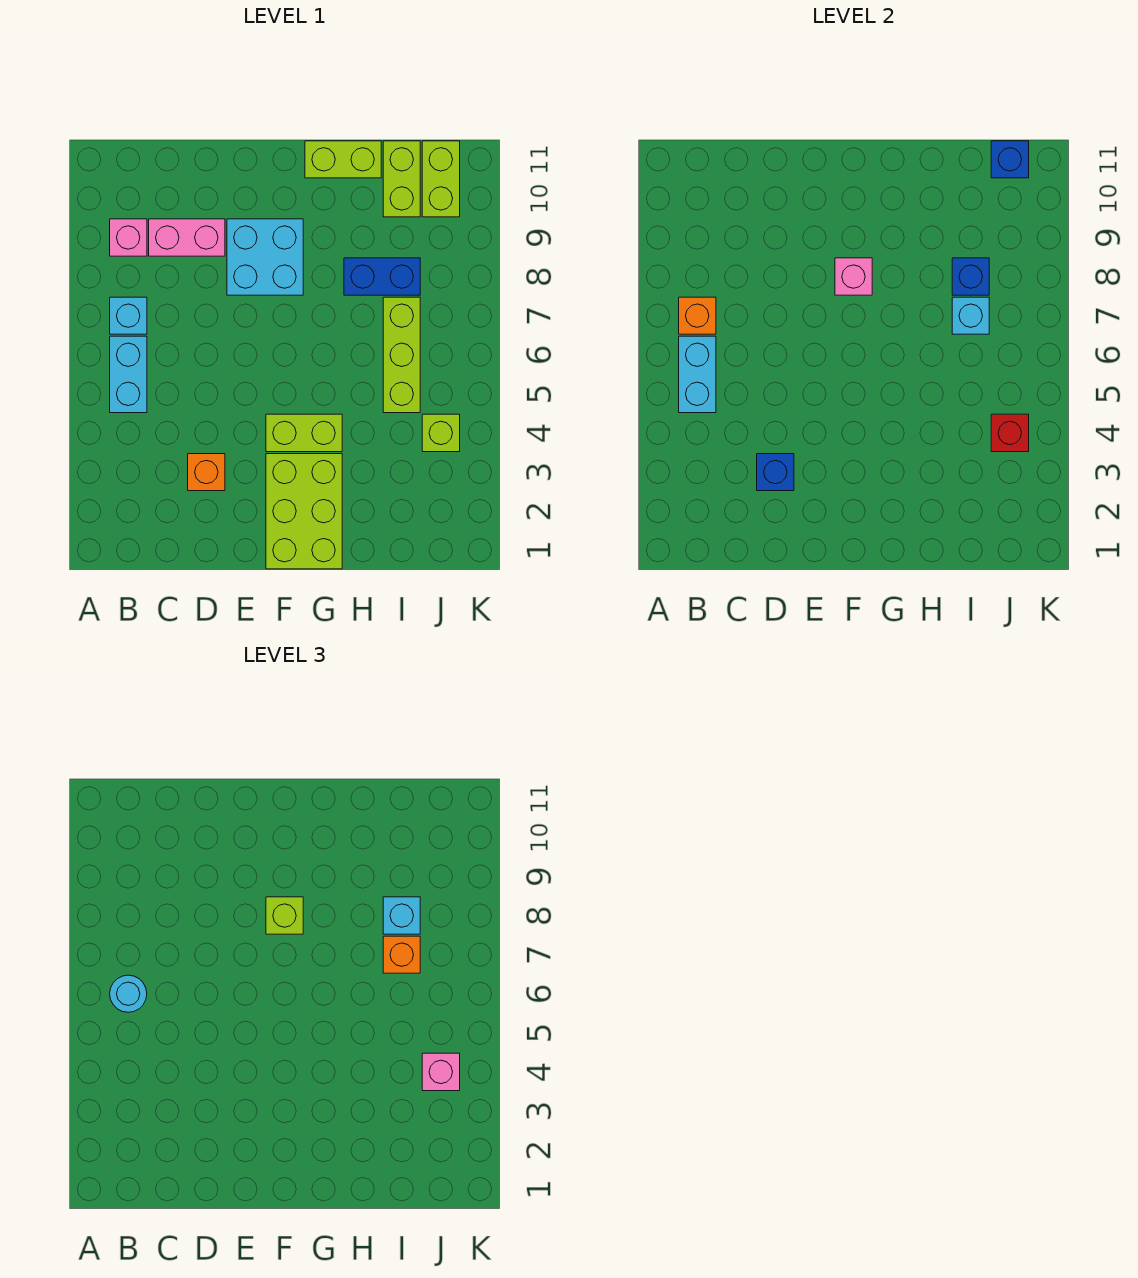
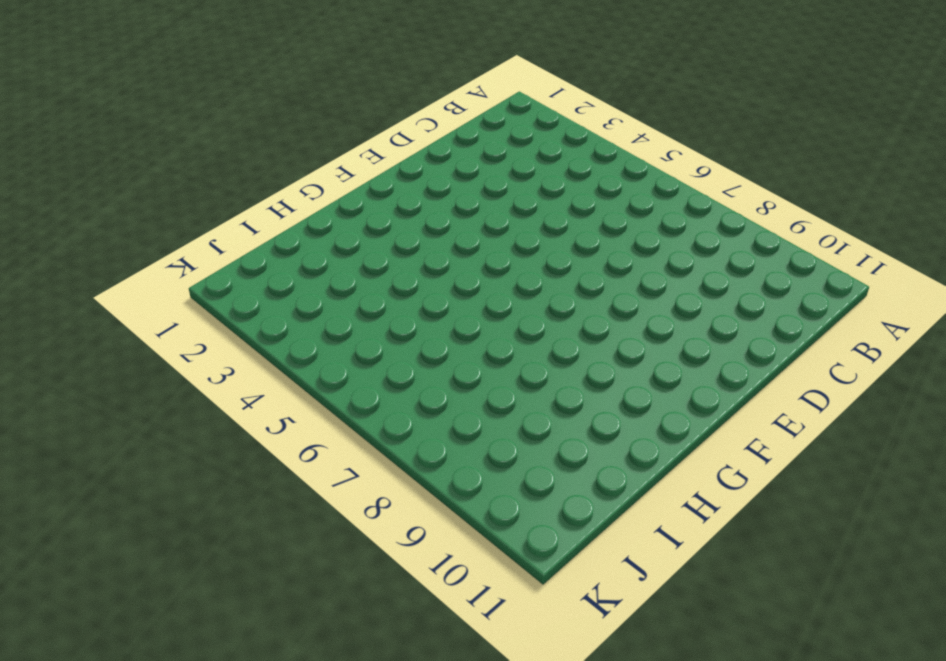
none -> cyan brick B5:B6 level 1
none -> cyan brick B7 level 1
none -> pink brick B9 level 1

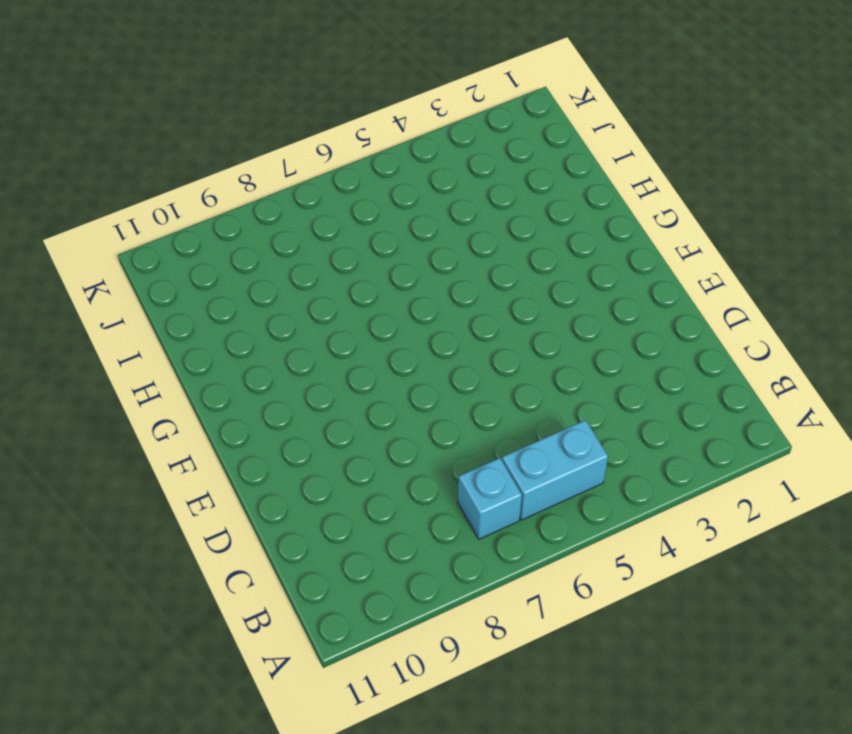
none -> pink brick B9 level 1
none -> pink brick C9:D9 level 1
none -> orange brick D3 level 1

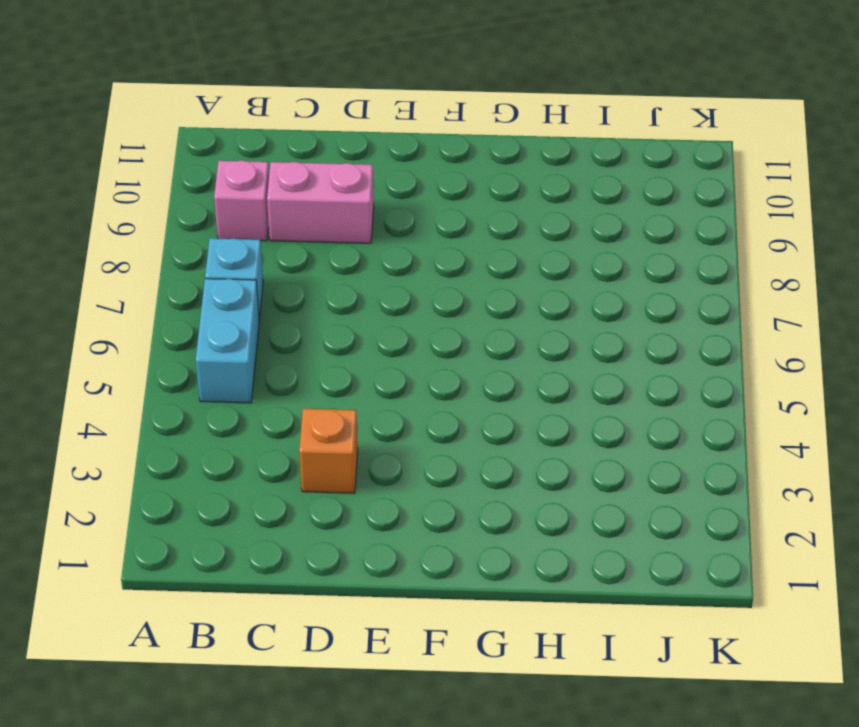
none -> cyan brick E8:F9 level 1
none -> lime brick F1:G3 level 1
none -> lime brick F4:G4 level 1

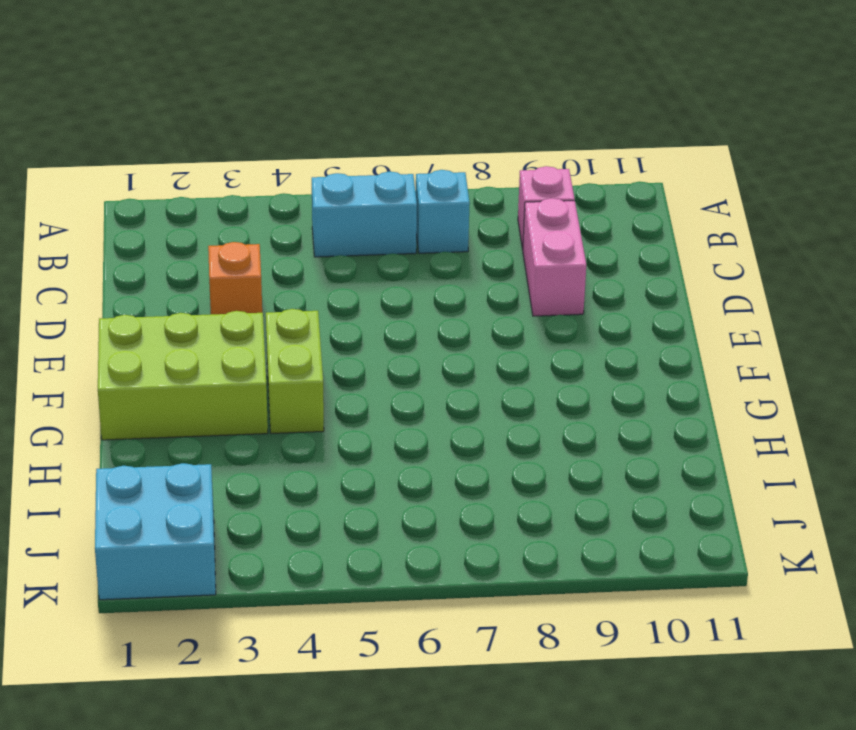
cyan brick J1:K2 level 1 -> cyan brick E8:F9 level 1
none -> lime brick G11:H11 level 1
none -> blue brick H8:I8 level 1
none -> lime brick I5:I7 level 1

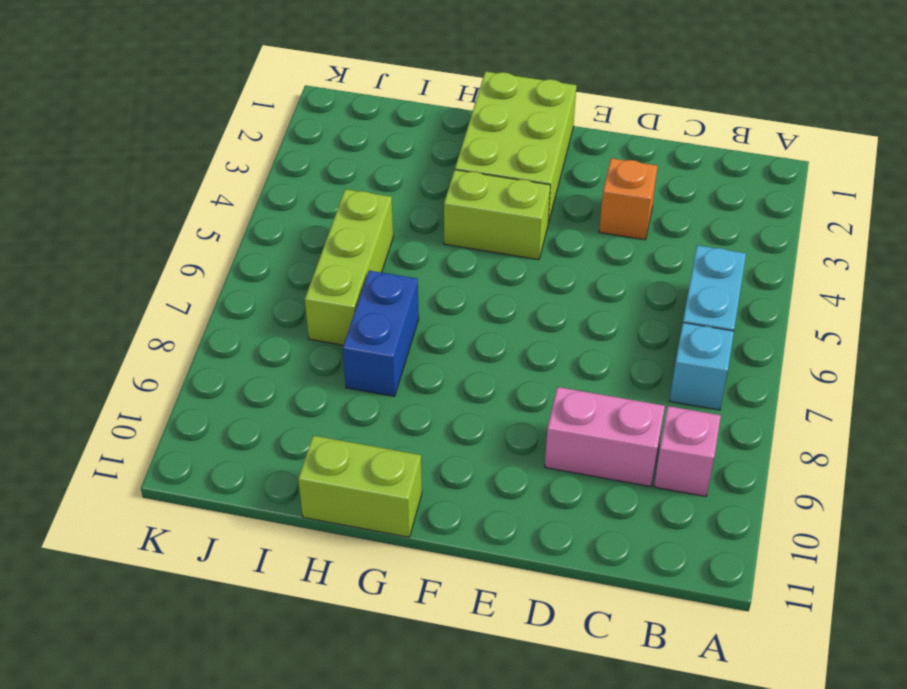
blue brick H7:H8 level 1 -> blue brick H8:I8 level 1
none -> cyan brick E8:F9 level 1
none -> lime brick I10:I11 level 1
none -> lime brick J4 level 1

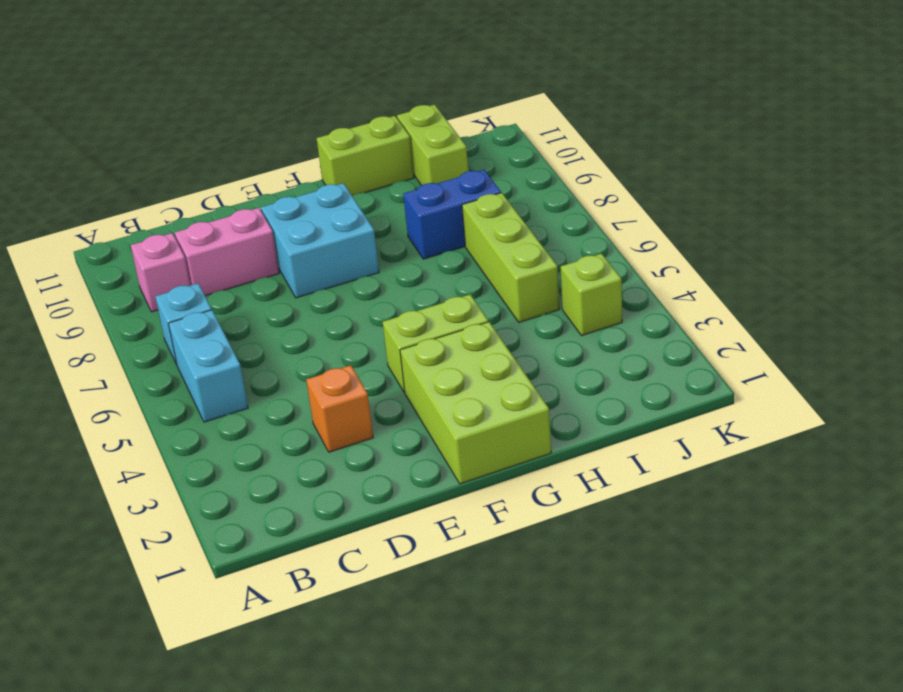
none -> lime brick J10:J11 level 1
none -> cyan brick B5:B6 level 2
none -> orange brick B7 level 2

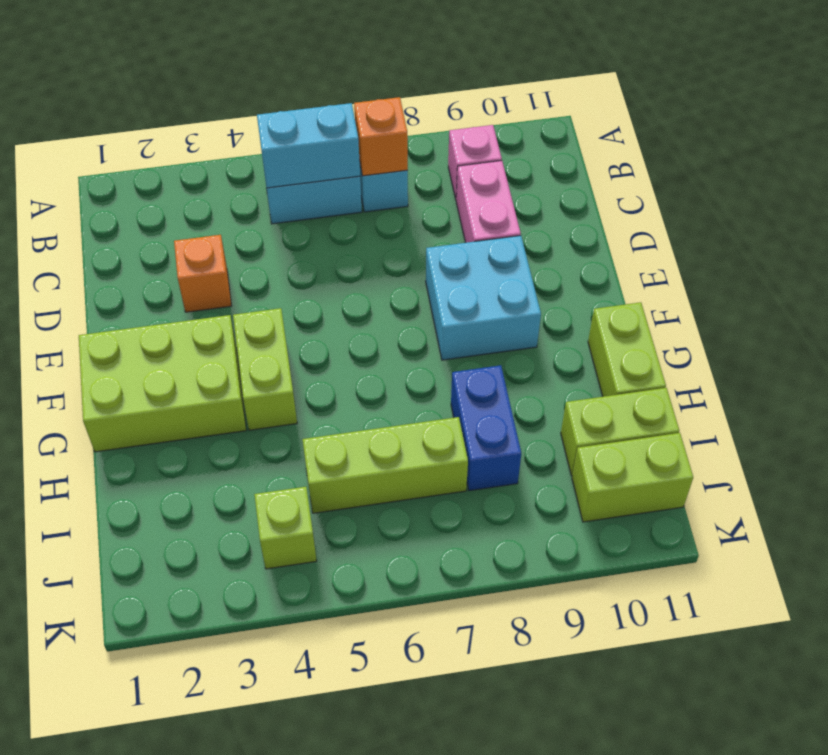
none -> blue brick D3 level 2
none -> pink brick F8 level 2
none -> cyan brick I7 level 2

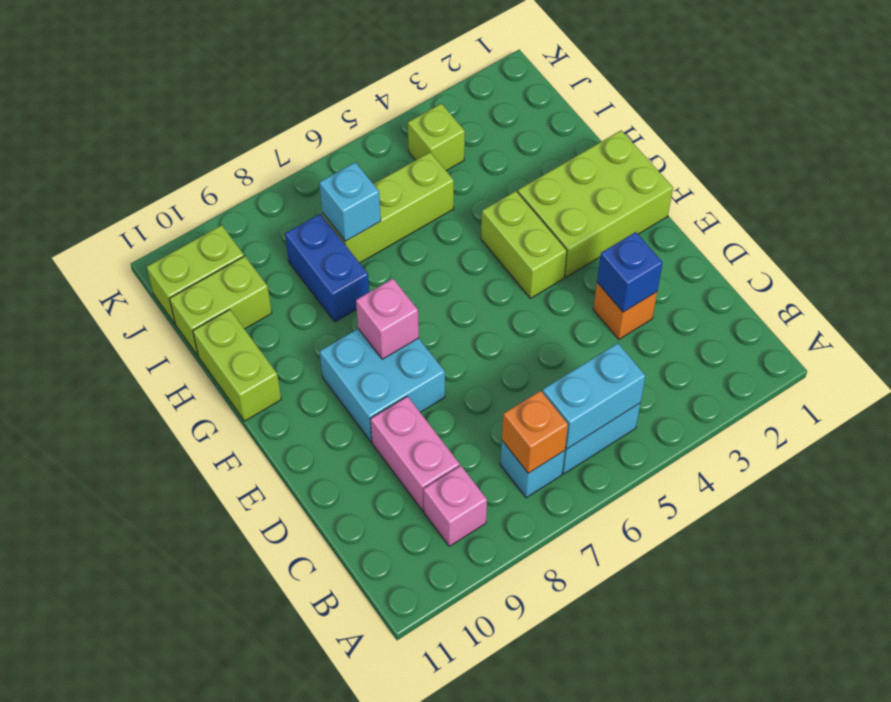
none -> blue brick I8 level 2
none -> red brick J4 level 2
none -> blue brick J11 level 2

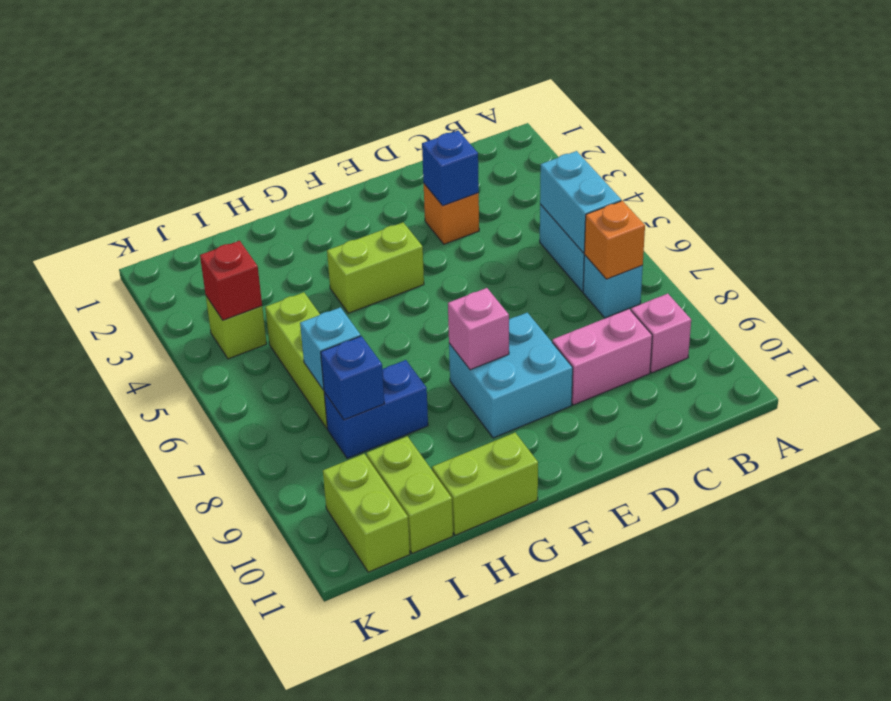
none -> lime brick F1:G3 level 1
none -> blue brick J11 level 2
none -> cyan round brick B6 level 3

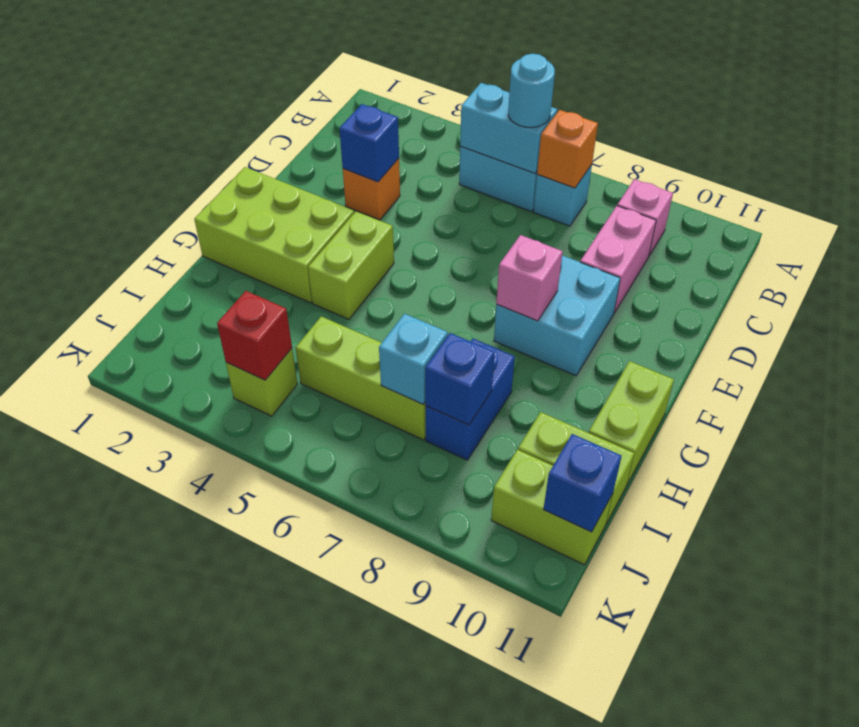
none -> lime brick F8 level 3
none -> orange brick I7 level 3
none -> cyan brick I8 level 3

